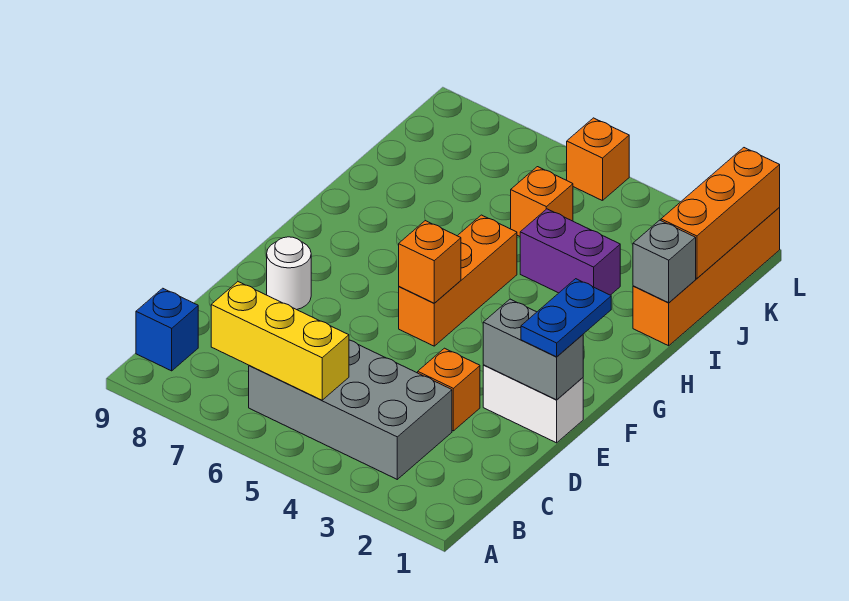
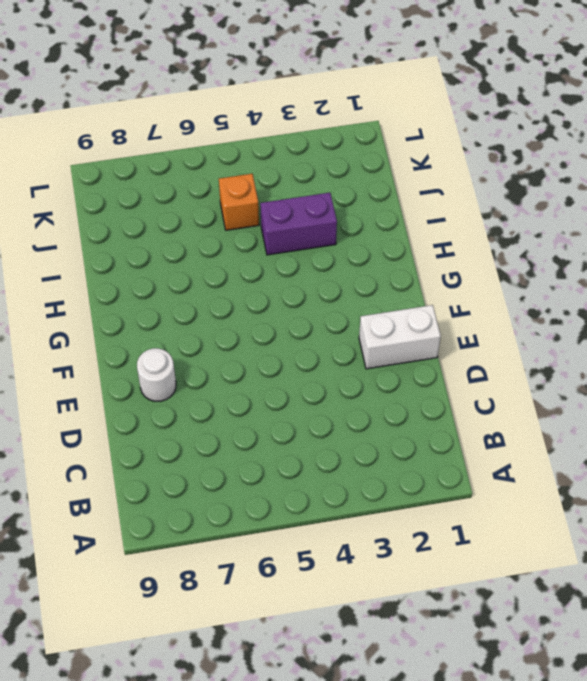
none -> grey brick B3:C6 level 1
none -> blue brick B9 level 1
none -> orange brick D3 level 1

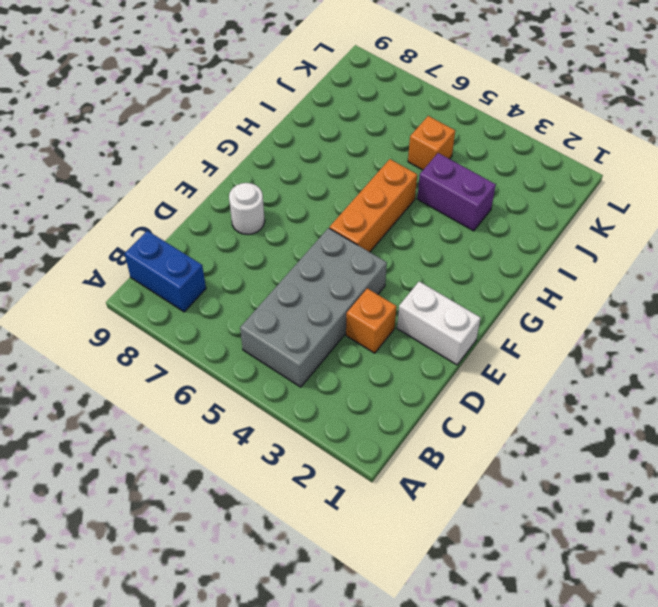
grey brick B4:E5 level 1 -> grey brick B3:C6 level 1
blue brick B8:B9 level 1 -> blue brick B9 level 1
none -> orange brick I1:L1 level 1
none -> orange brick L5 level 1
none -> yellow brick B5:B7 level 2

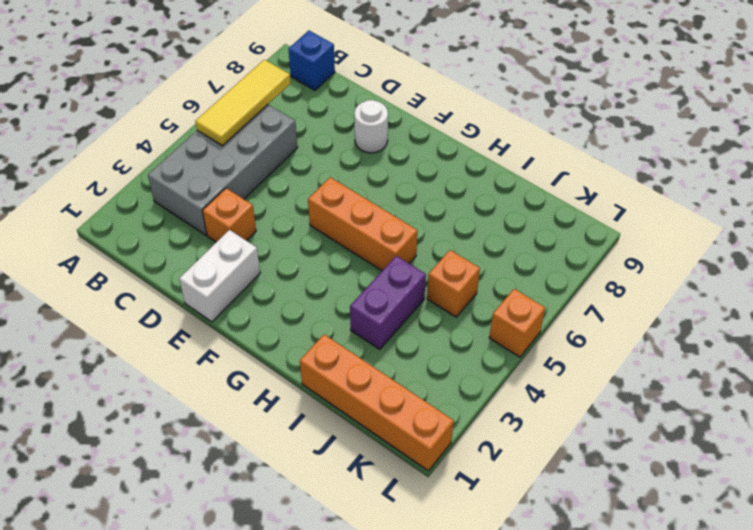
yellow tile B5:B7 level 2 -> yellow brick B5:B7 level 2
none -> grey brick E1:E2 level 2
none -> orange brick F5 level 2
none -> grey brick I1 level 2

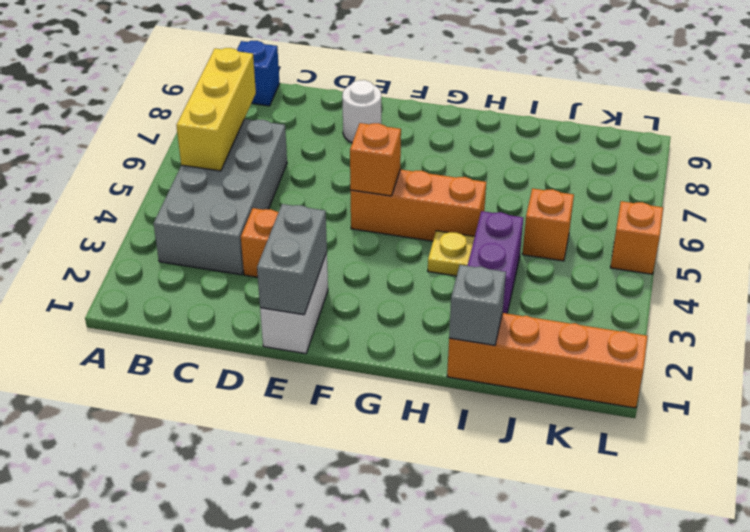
yellow plate H4 level 1 -> none
none -> orange brick J1:L1 level 2
none -> blue plate E1:F1 level 3

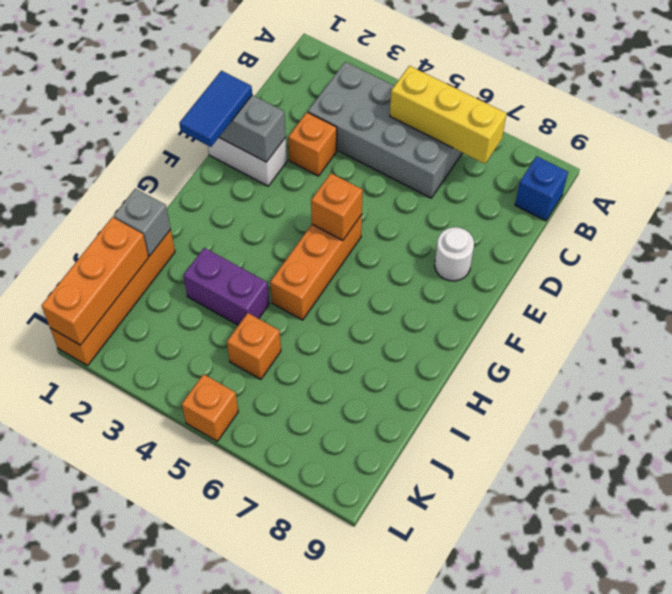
blue tile E1:F1 level 3 -> blue plate E1:F1 level 3

